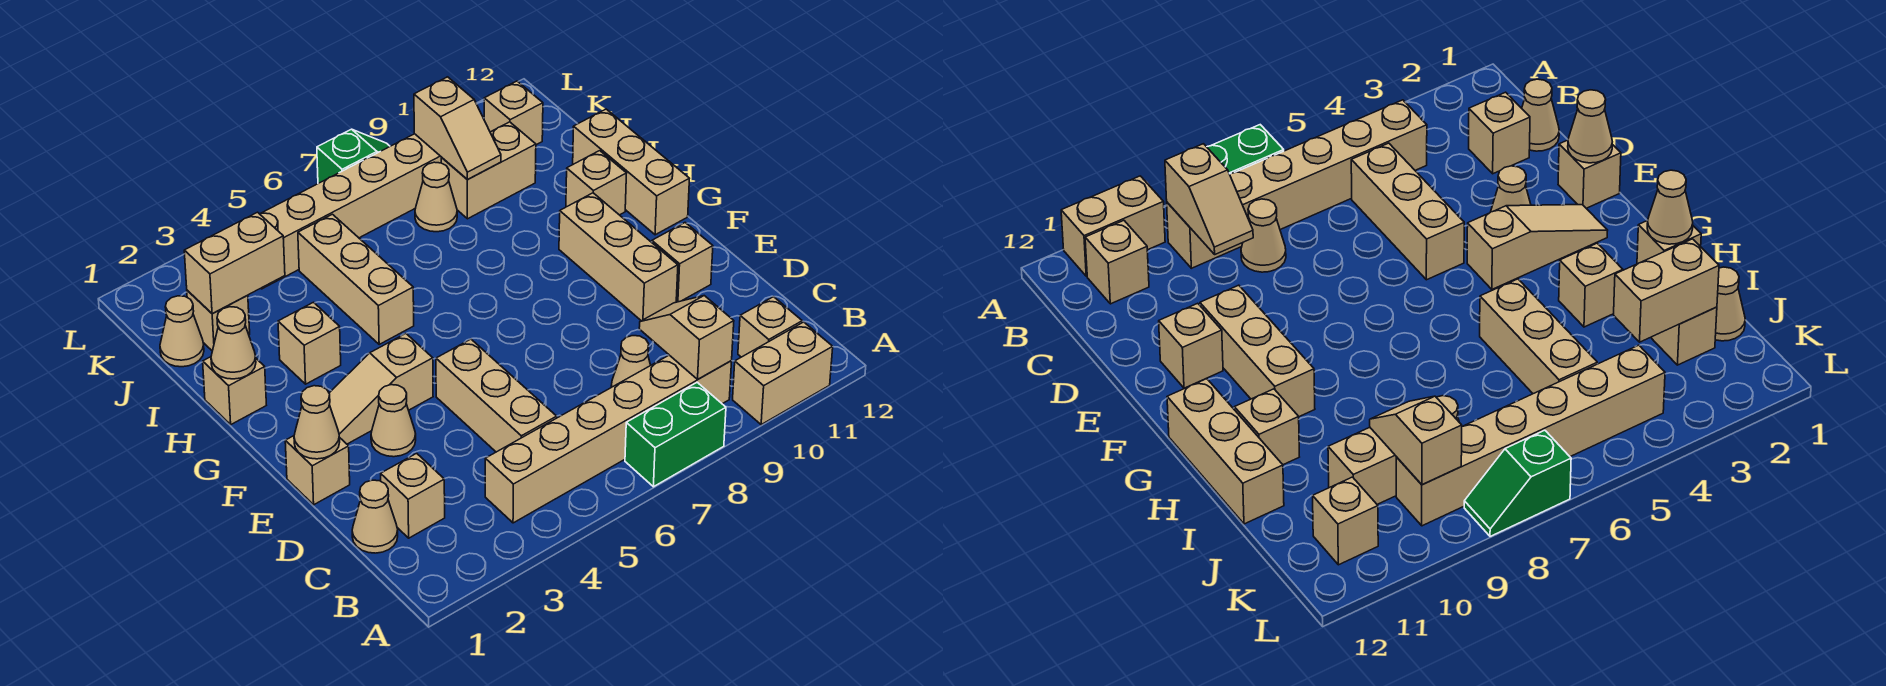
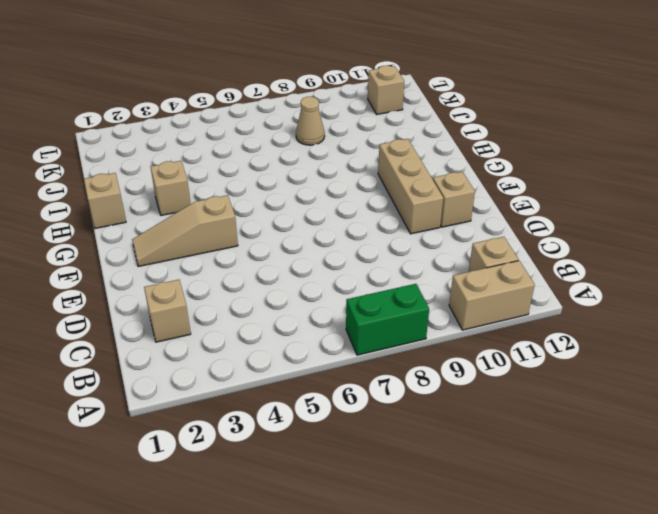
none -> tan brick B4:B9 level 1
none -> tan cone C1 level 1
none -> tan brick C5:E5 level 1
none -> tan cone C8 level 1

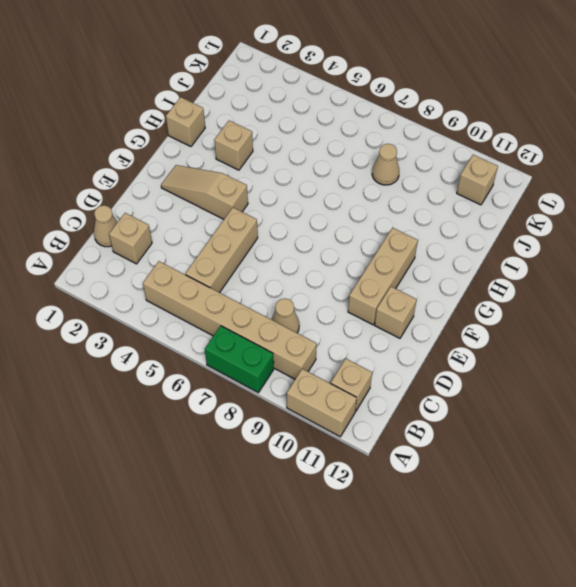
none -> tan brick E1 level 1
none -> tan cone E3 level 1
none -> tan brick G12:I12 level 1
none -> tan brick H5:J5 level 1

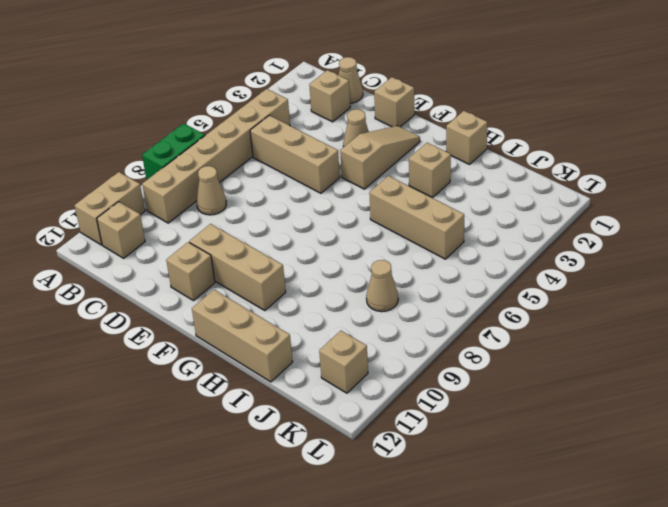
none -> tan brick H11 level 1
none -> tan cone J1 level 1
none -> tan brick J2 level 1
none -> tan brick J9:J10 level 1

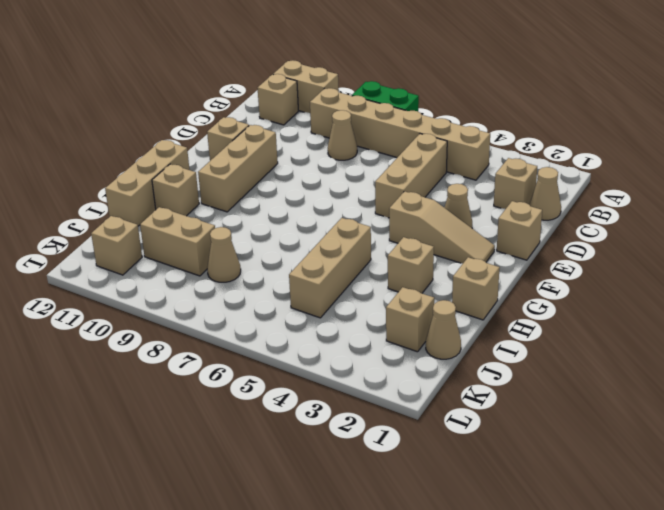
none -> tan brick K4:K9 level 1
none -> green slope L7:L8 level 1 top 7
none -> tan slope B9:C9 level 2 top B
none -> tan cone E1 level 2

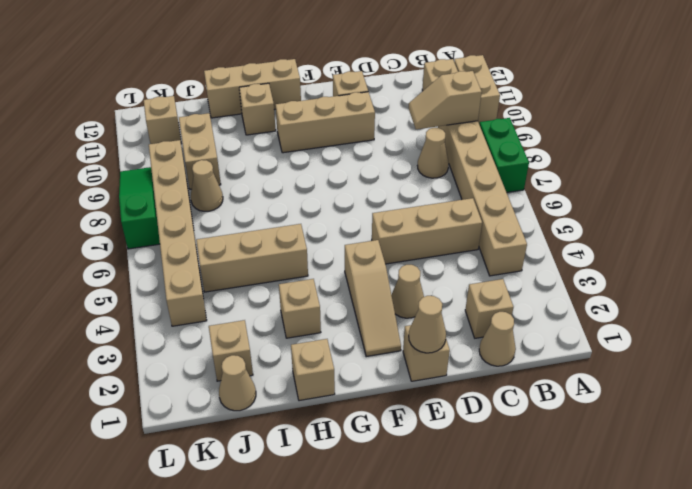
green slope L7:L9 level 1 top 7 -> green slope L7:L8 level 1 top 7
none -> tan cone H1 level 2
none -> tan brick J2:J3 level 2
none -> tan slope J9:K9 level 2 top K

